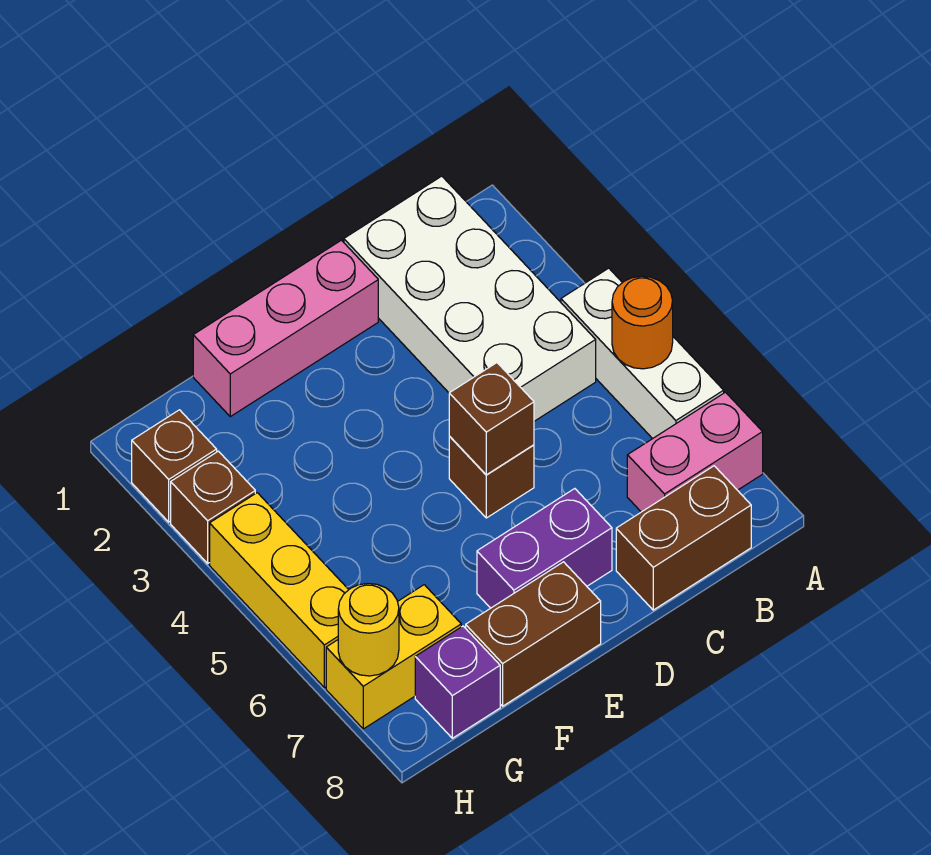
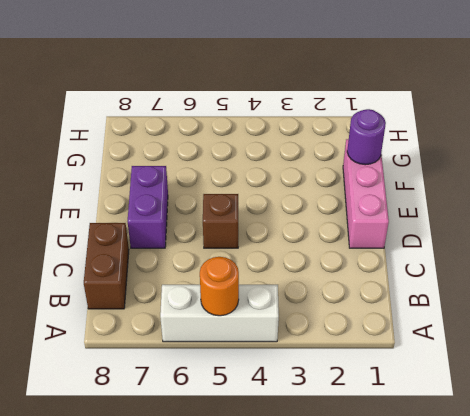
purple round brick F1 level 2 -> none
none -> pink brick A7:B7 level 1
none -> white brick B1:C4 level 1
none -> brown brick E8:F8 level 1

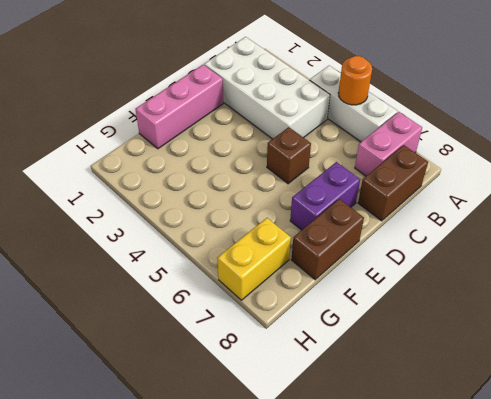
none -> purple brick G8 level 1
none -> brown brick H2 level 1
none -> brown brick H3 level 1

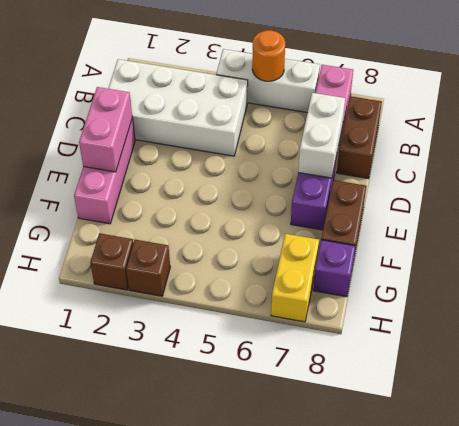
white brick C7:D7 level 2 -> none
pink brick D1:E1 level 2 -> none
none -> brown brick D5 level 1
none -> yellow brick H4:H6 level 1
none -> brown brick D5 level 2

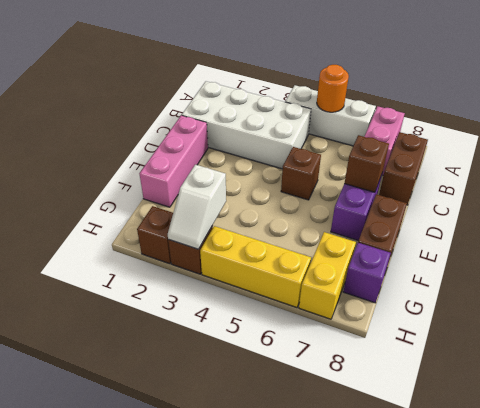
brown brick D7 level 2 -> brown brick D5 level 2
white slope G3:H3 level 2 top G -> none
none -> yellow round brick H7 level 2

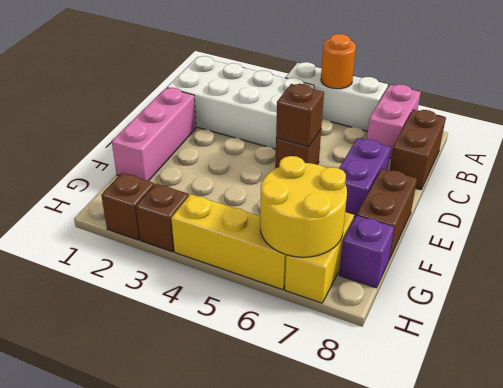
yellow round brick G6:H7 level 2 -> yellow round brick H7 level 2

